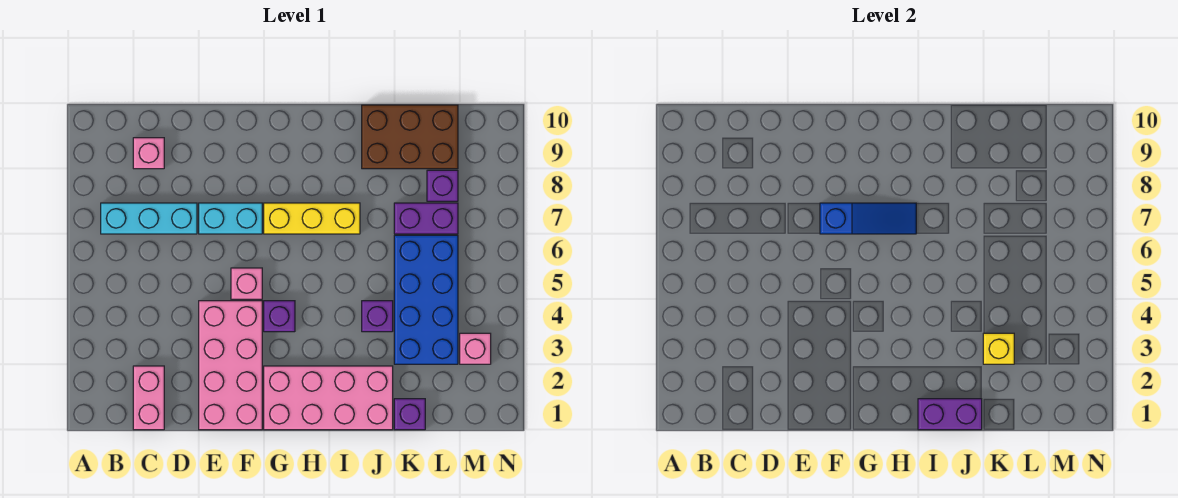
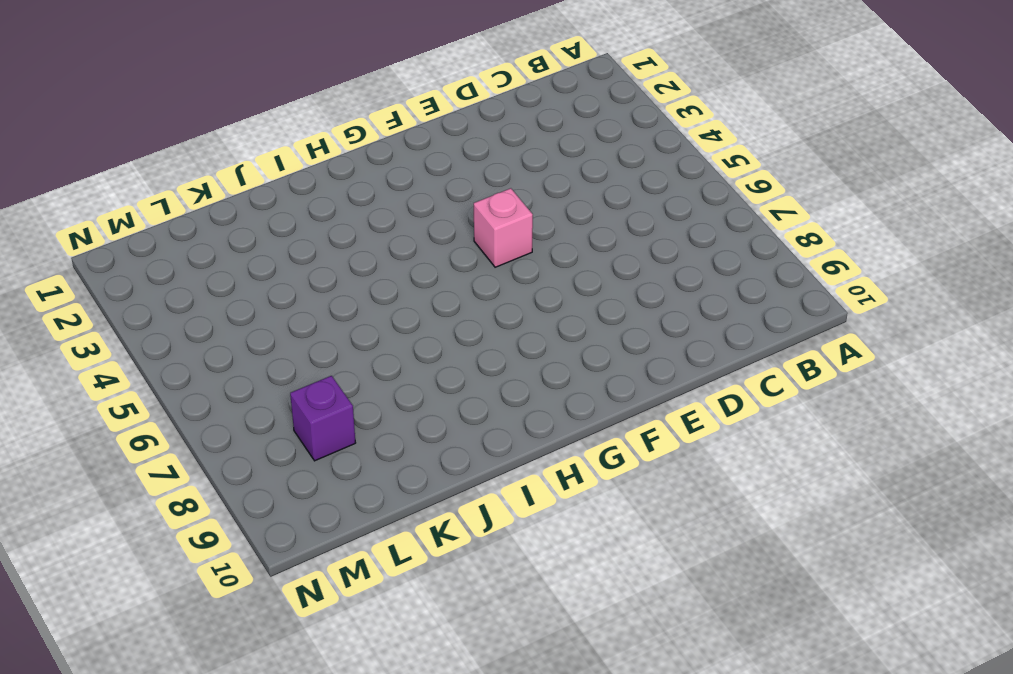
none -> cyan brick B7:D7 level 1
none -> pink brick C1:C2 level 1
none -> pink brick C9 level 1

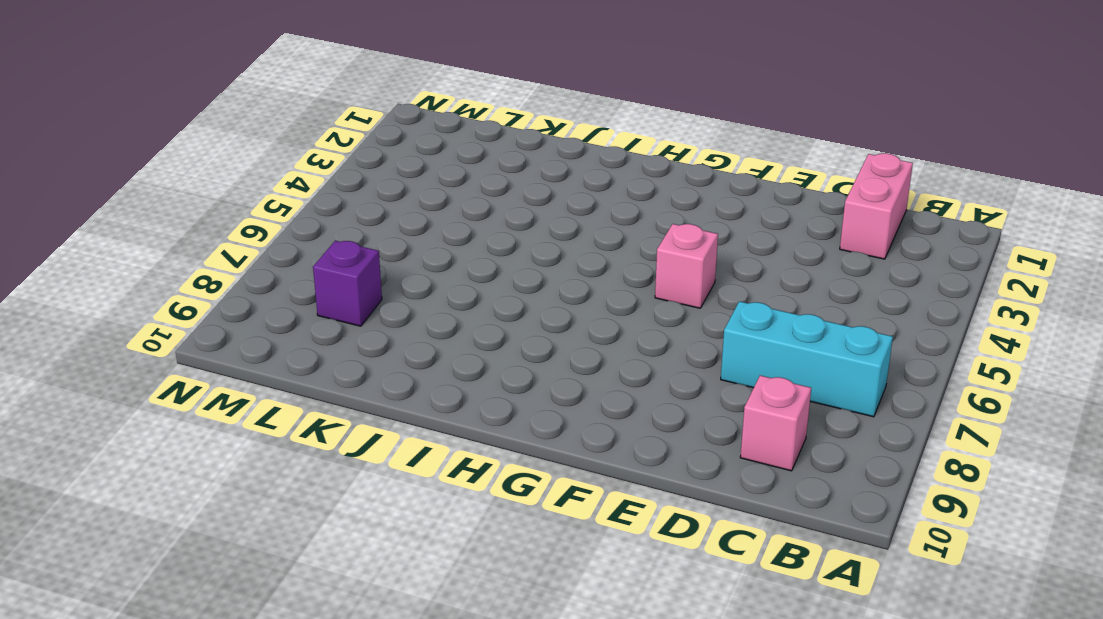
none -> pink brick E1:F4 level 1
none -> cyan brick E7:F7 level 1
none -> pink brick G1:J2 level 1

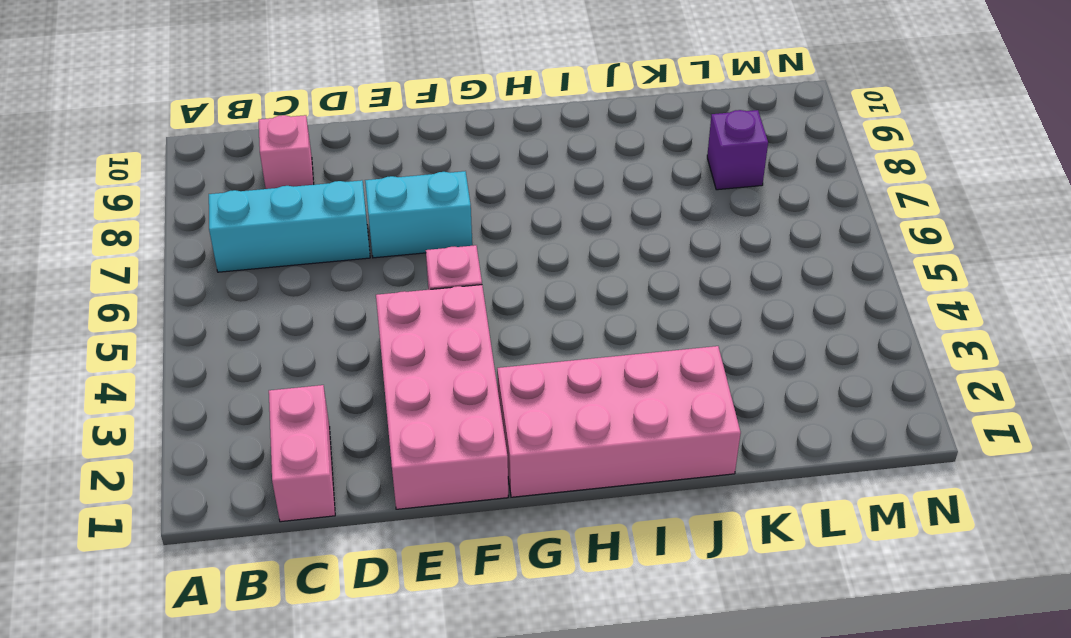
none -> purple brick G4 level 1
none -> yellow brick G7:I7 level 1
none -> purple brick J4 level 1

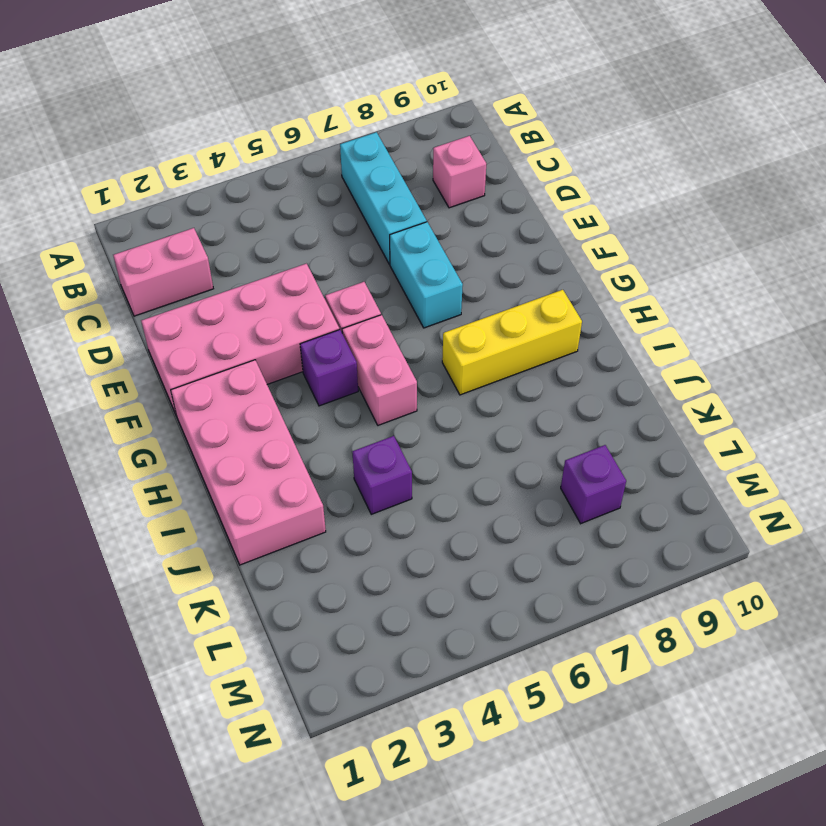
pink brick G5:H5 level 1 -> none
yellow brick H7:H9 level 1 -> yellow brick G7:I7 level 1
none -> brown brick J9:L10 level 1
none -> purple brick K1 level 1
none -> blue brick K3:L6 level 1

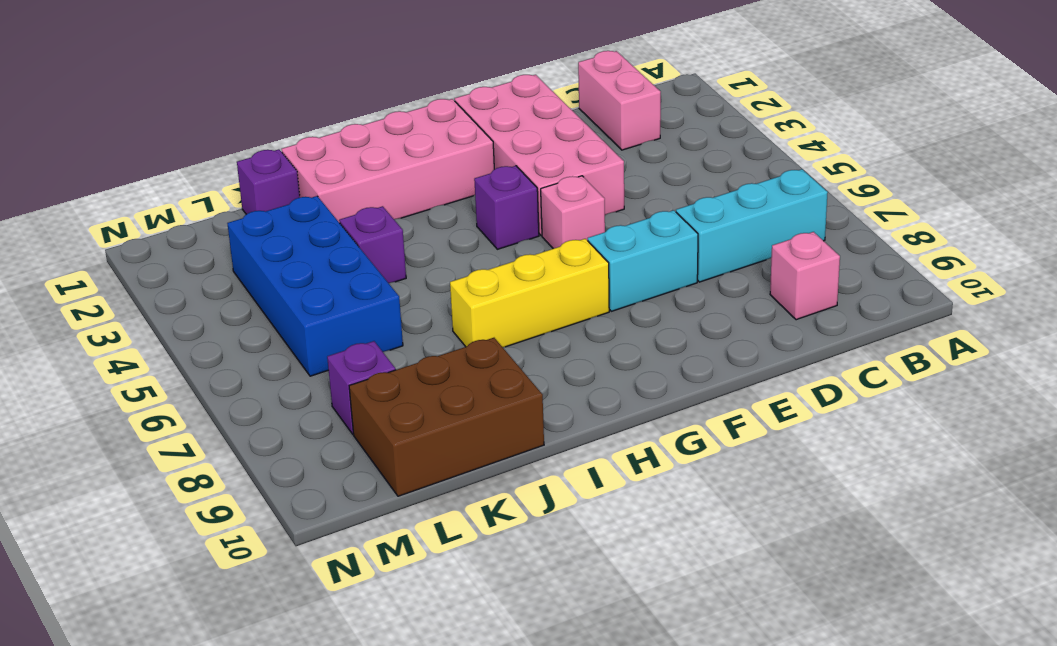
none -> purple brick K7:L7 level 1
none -> pink brick M3 level 1
none -> blue slope F7:H7 level 2 top F

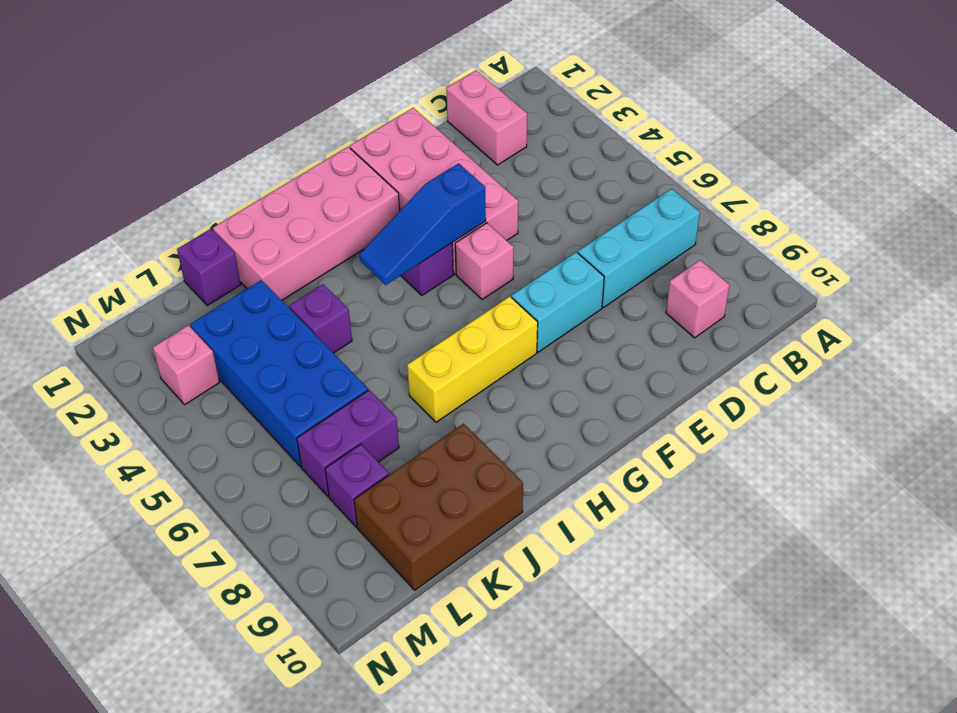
blue slope F4:H4 level 2 top F -> blue slope F7:H7 level 2 top F
none -> purple brick I1:J1 level 2
none -> yellow brick K3 level 2

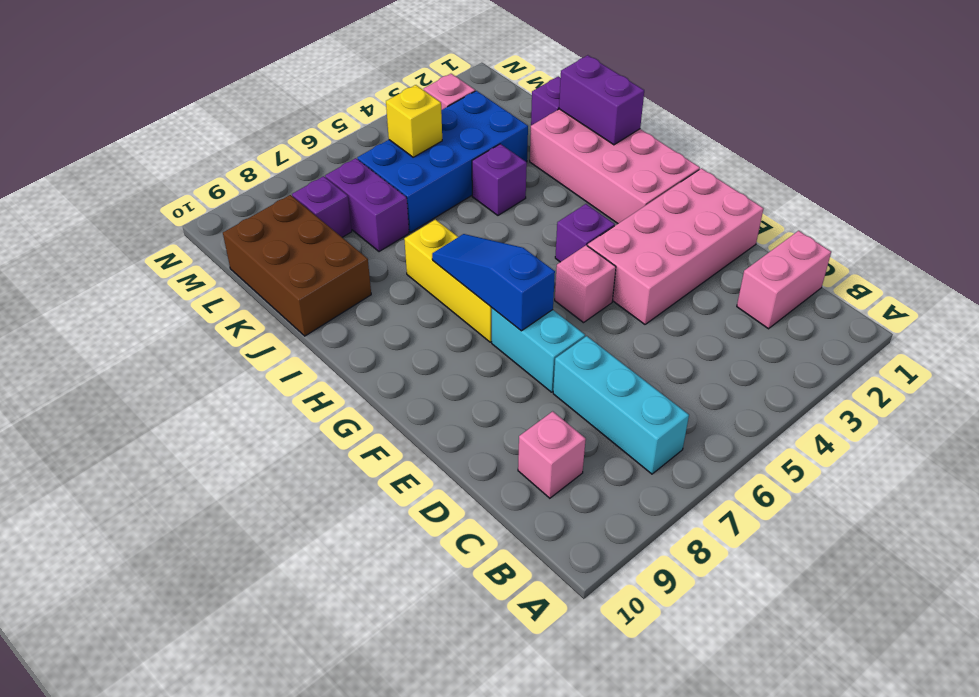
yellow brick L5 level 2 -> yellow brick K3 level 2

